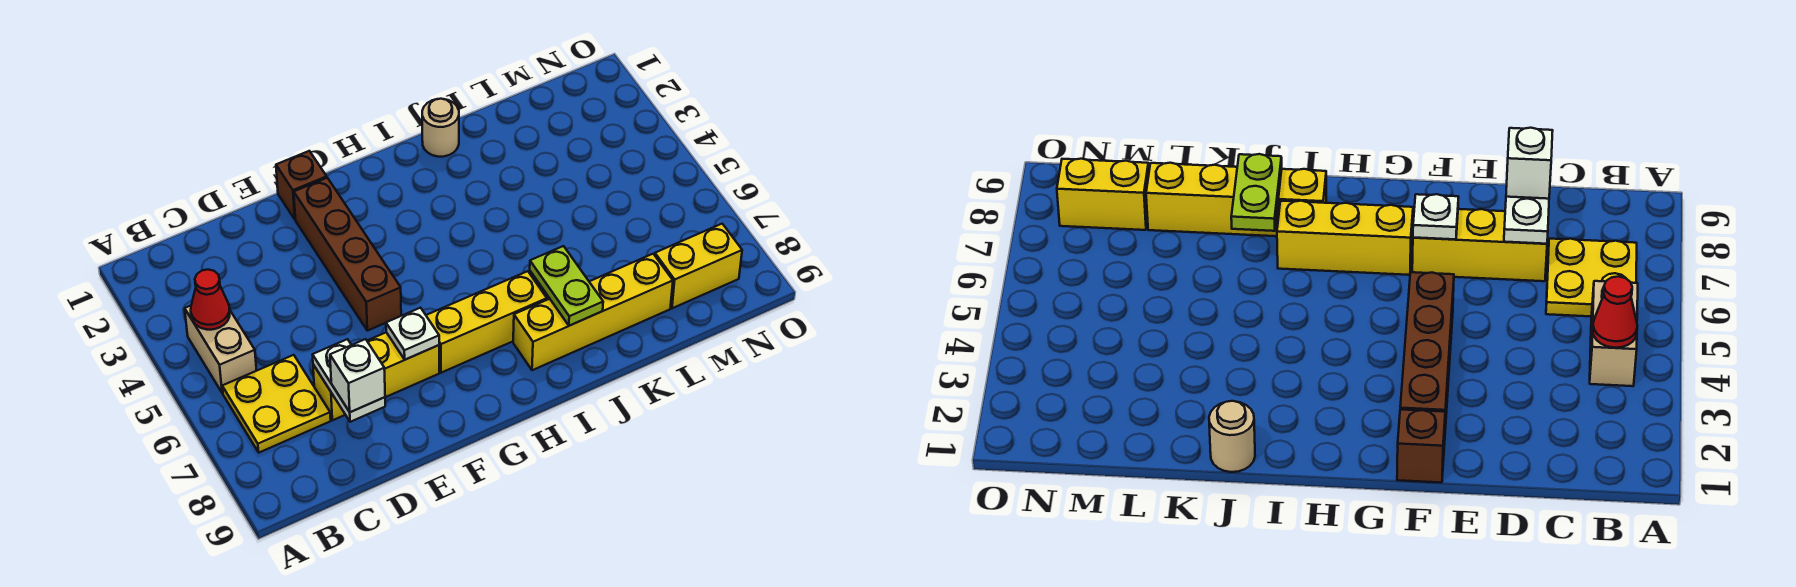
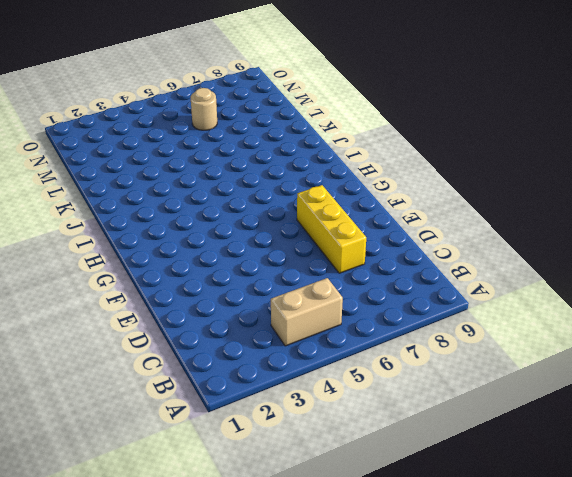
tan round brick M6 level 1 -> tan round brick J1 level 1
none -> yellow plate B6:C7 level 1
none -> brown brick F1 level 1
none -> brown brick F2:F5 level 1

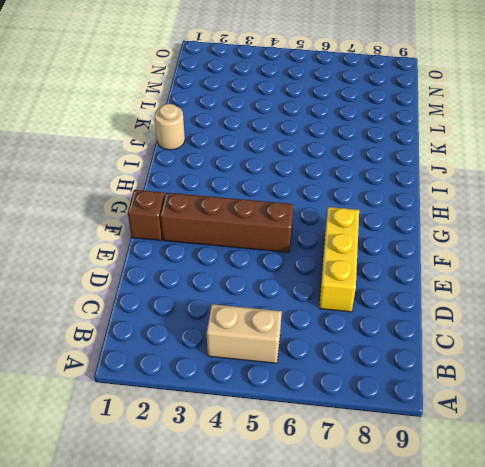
none -> yellow plate B6:C7 level 1
none -> yellow brick G7:I7 level 1
none -> yellow brick I8:L8 level 1

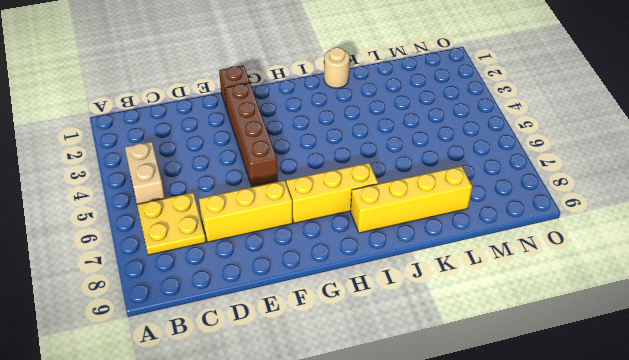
none -> yellow brick M8:N8 level 1
none -> red cone B4 level 2
none -> white plate D7:D8 level 2

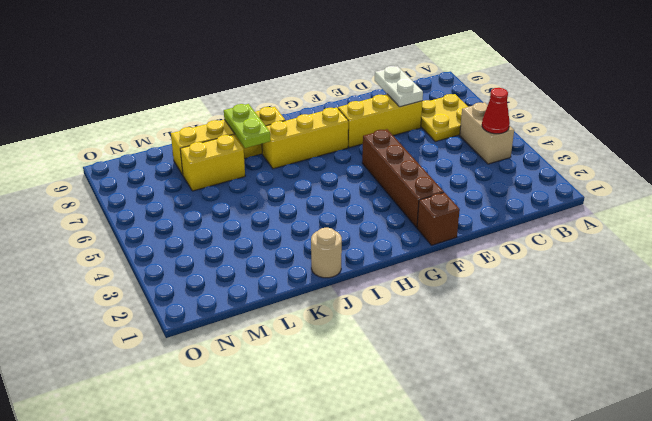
yellow brick K7:L7 level 1 -> yellow brick M8:N8 level 1
none -> white plate F7 level 2
none -> white brick D8 level 3

